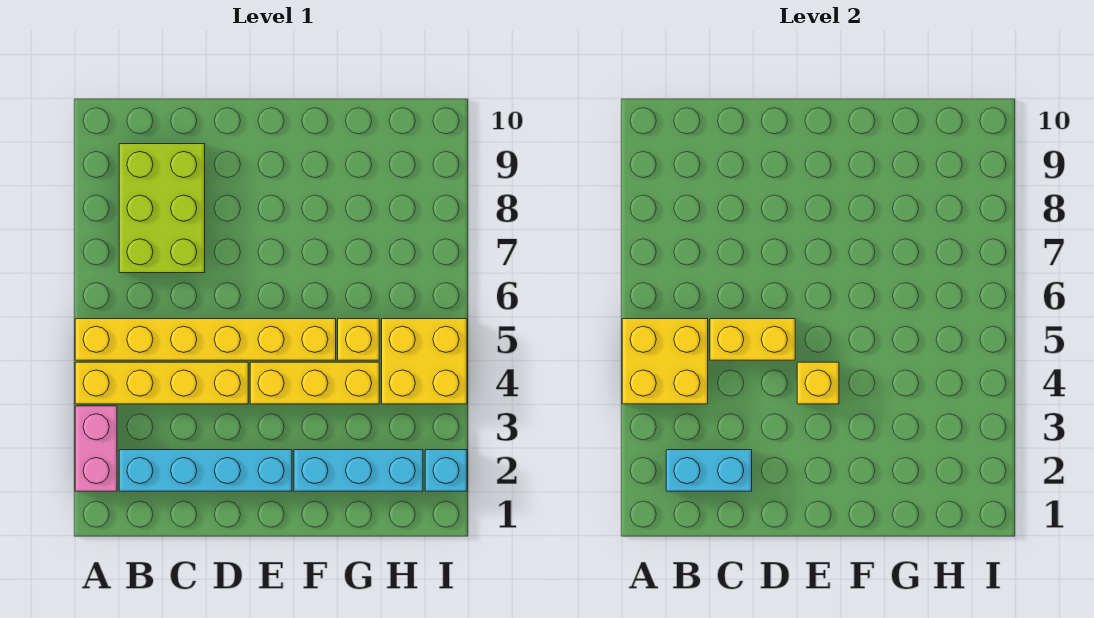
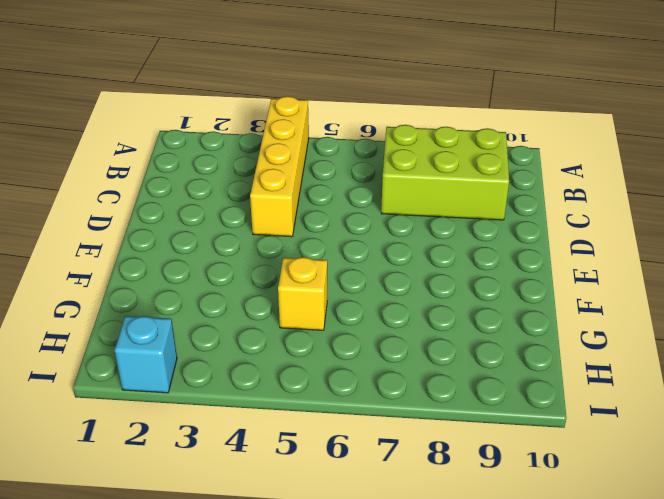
none -> pink brick A2:A3 level 1
none -> yellow brick A5:F5 level 1
none -> cyan brick B2:E2 level 1

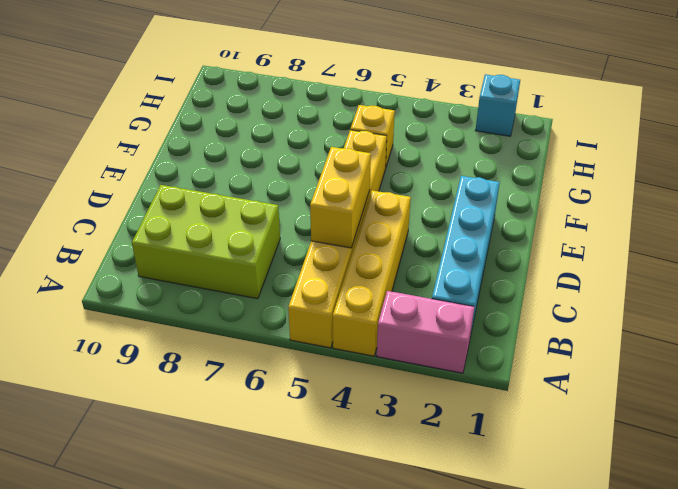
none -> yellow brick E4:G4 level 1
none -> cyan brick F2:H2 level 1
none -> yellow brick H4:I5 level 1

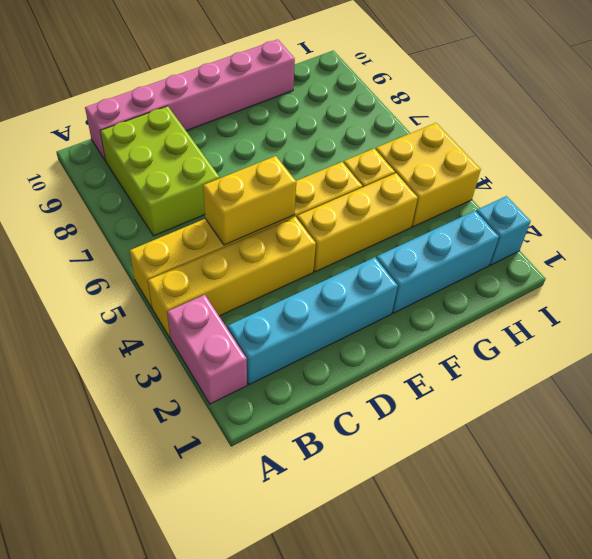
pink brick B10:G10 level 1 -> none
none -> yellow brick A4:B5 level 2
none -> cyan brick B2:C2 level 2
none -> yellow brick E4 level 2

